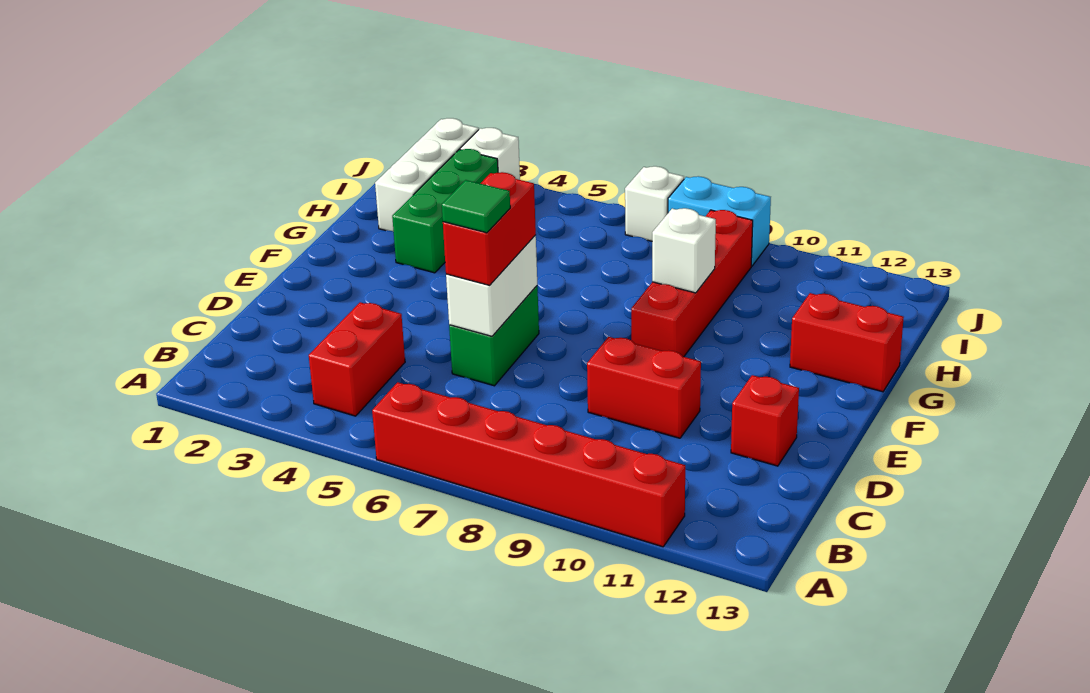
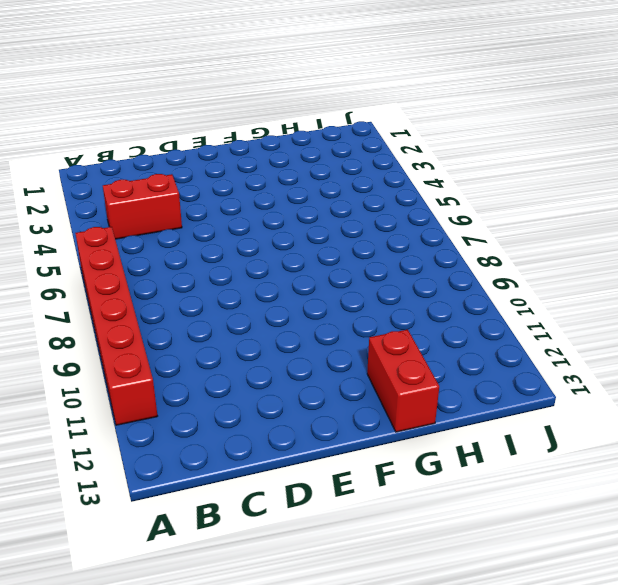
none -> green brick D6:E6 level 1
none -> red brick D9:D10 level 1
none -> red brick D12 level 1

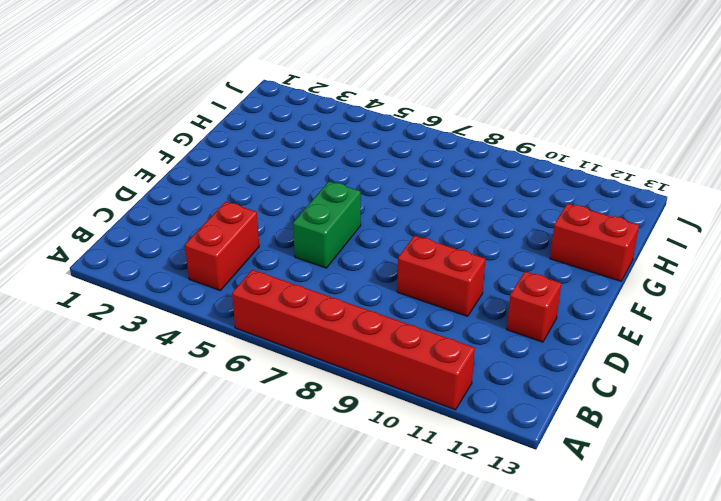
none -> red brick F9:I9 level 1
none -> green brick G3:I3 level 1
none -> white brick H2:J2 level 1

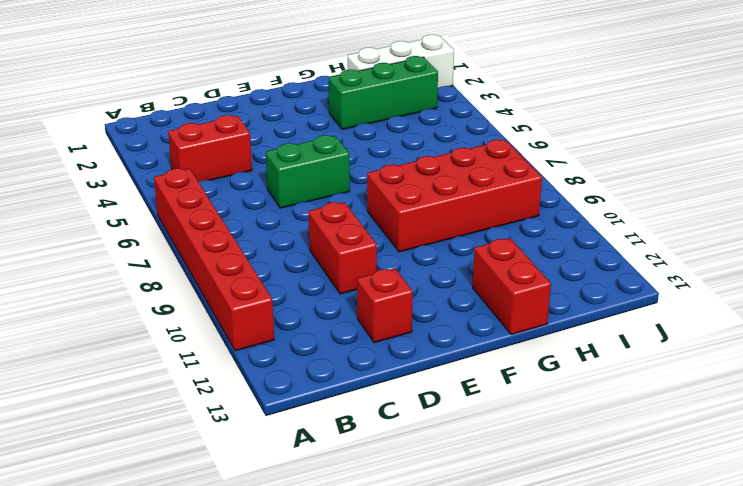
red brick F8:I9 level 1 -> red brick F9:I9 level 1
none -> white brick J3 level 1
none -> white brick J7 level 1
none -> cyan brick J8:J9 level 1

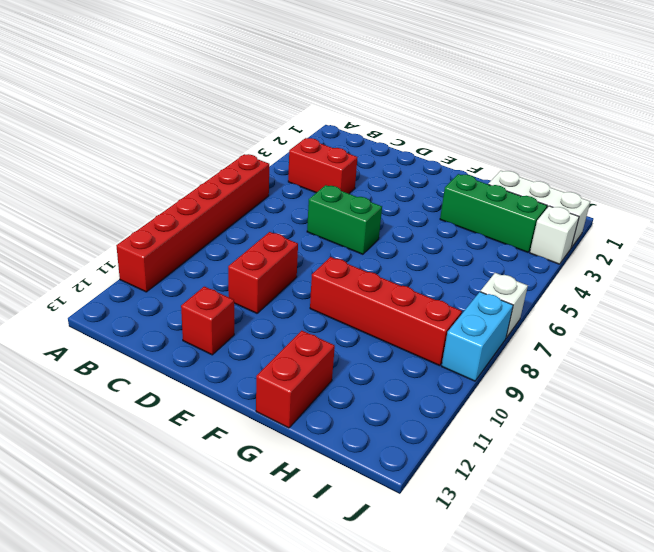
none -> white brick D6:E6 level 2
none -> white brick G9 level 2
none -> red brick D6:E6 level 3

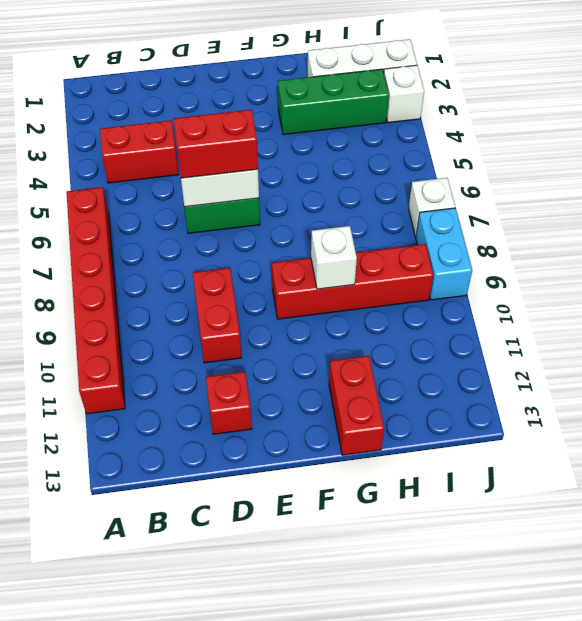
none -> green tile D6 level 4

